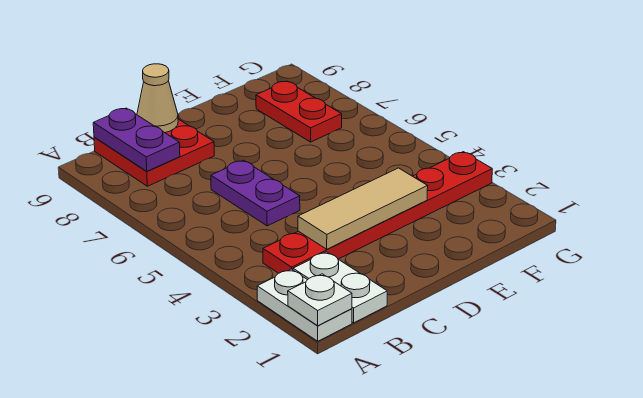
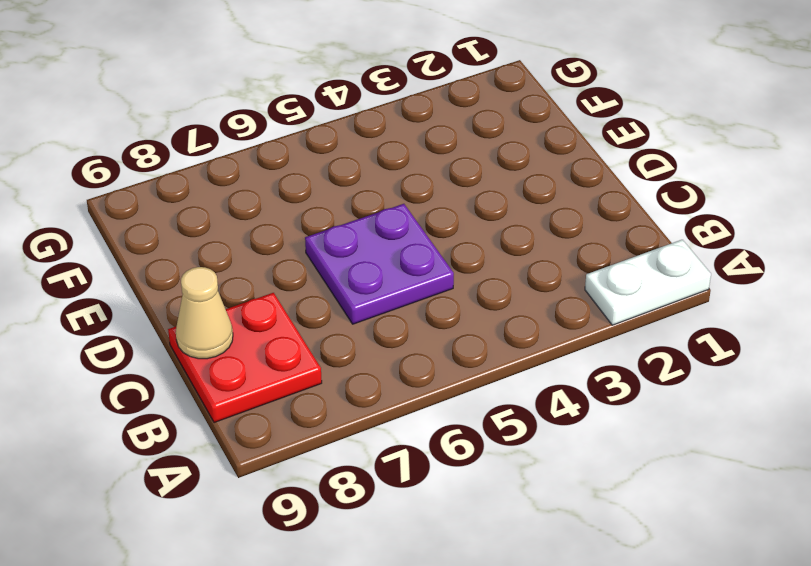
purple plate C5:D6 level 1 -> purple plate C5:C6 level 1
none -> white plate B1:B2 level 1
none -> red plate B3:G3 level 1

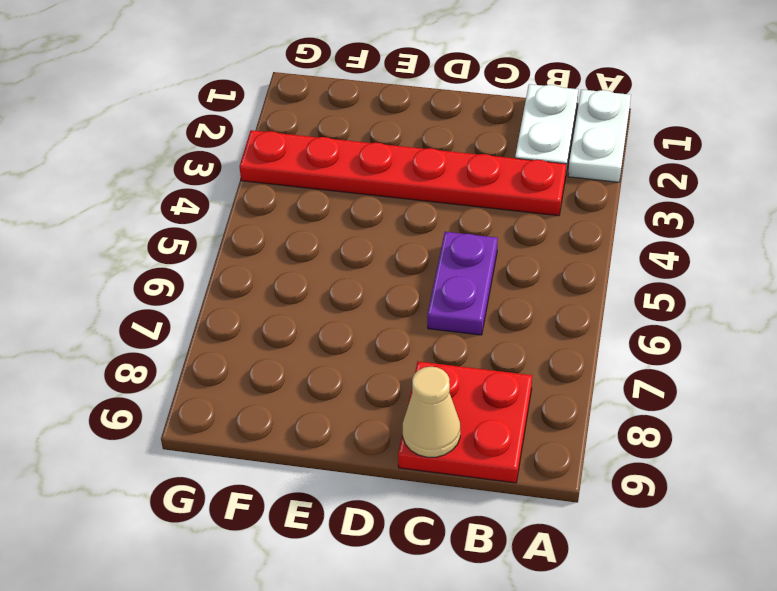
none -> red plate F7:F8 level 1
none -> white plate A1 level 2

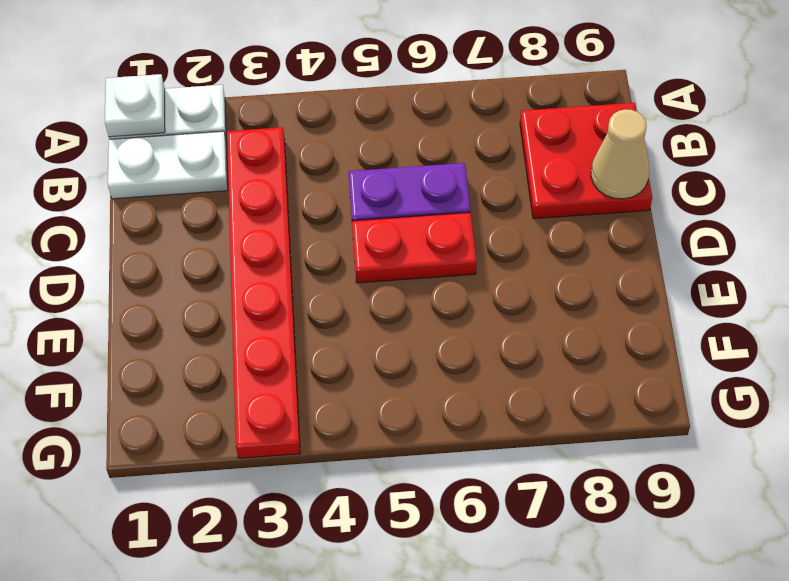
red plate D5:D6 level 1 -> red plate F7:F8 level 1
none -> purple plate B8:B9 level 2
none -> tan tile C3:E3 level 2

